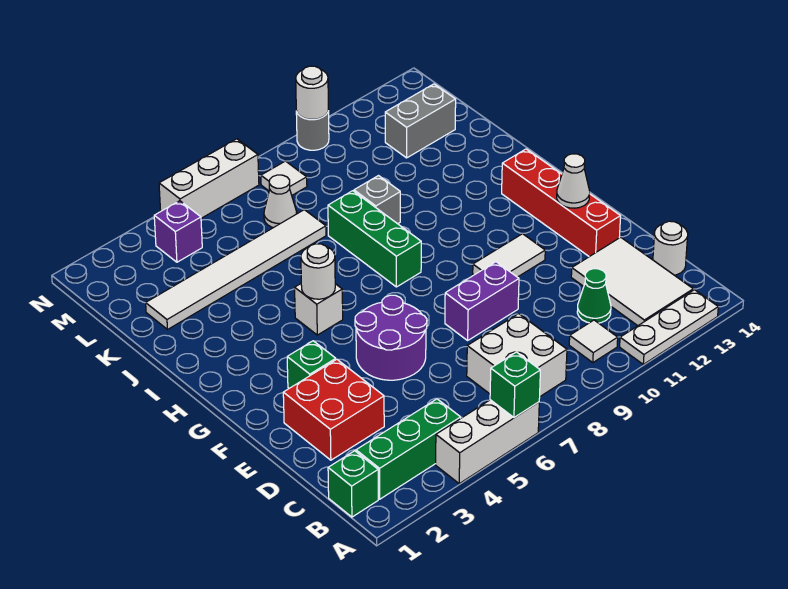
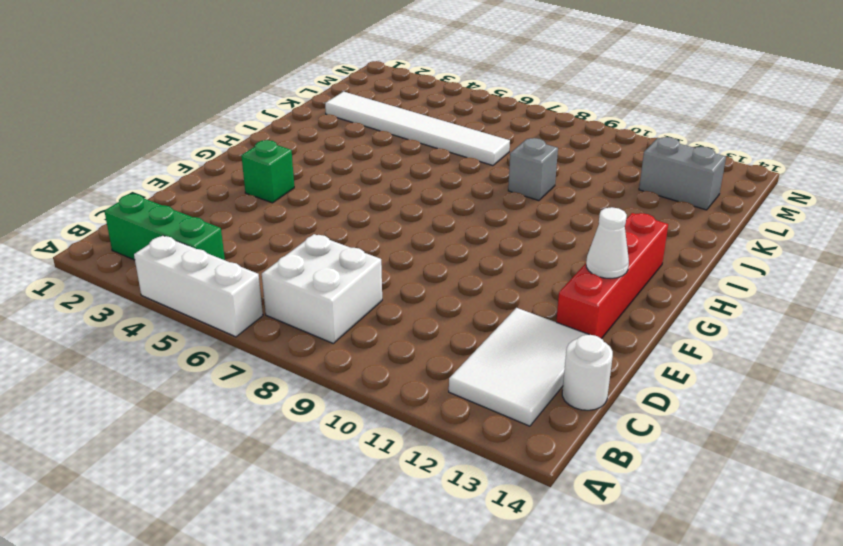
none -> white plate A11:A13 level 1
none -> green brick B1 level 1
none -> white tile B10 level 1

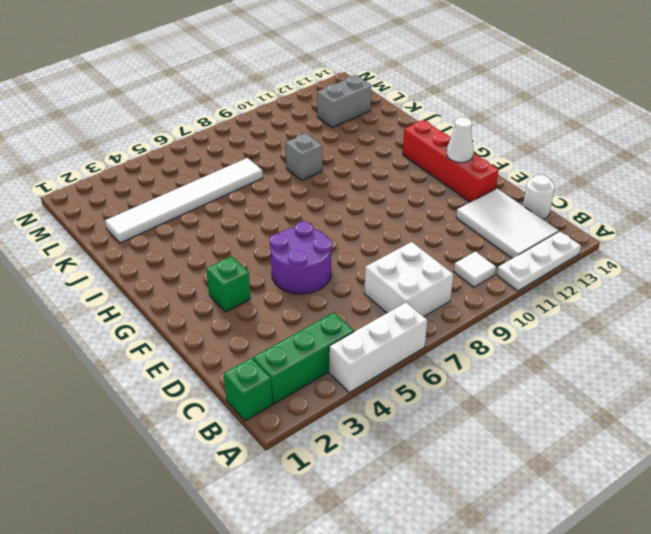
none -> green cone C11 level 1
none -> red brick D2:E3 level 1
none -> purple brick E8:E9 level 1

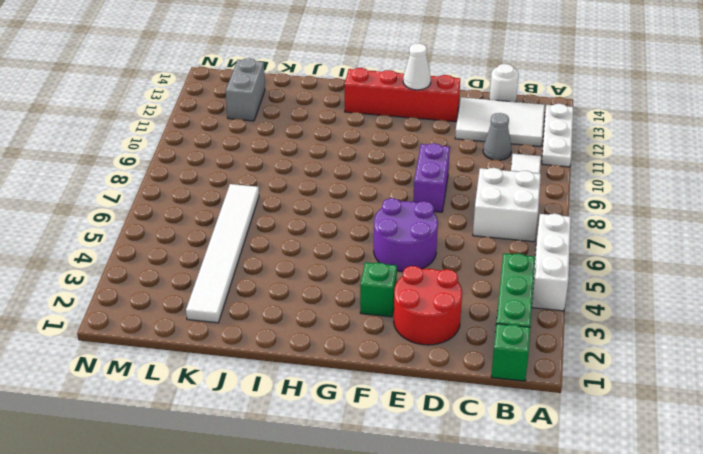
grey cone C11 level 1 -> green cone C11 level 1
red round brick D2:E3 level 1 -> red brick D2:E3 level 1
none -> white tile F10:F11 level 1
none -> white brick H5 level 1
none -> green brick H8:J8 level 1

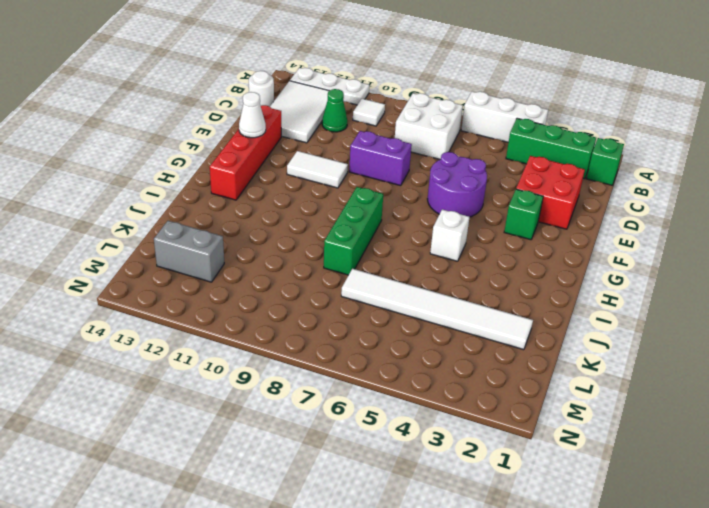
none -> grey brick J9 level 1
none -> white cone L7 level 1
none -> purple brick M4 level 1

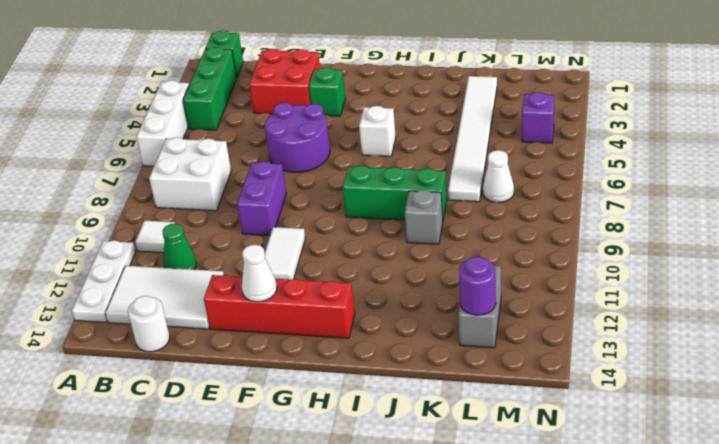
purple round brick L13 level 2 -> none
none -> white tile M8 level 1
none -> white brick N5:N7 level 1
none -> grey round brick N10 level 1

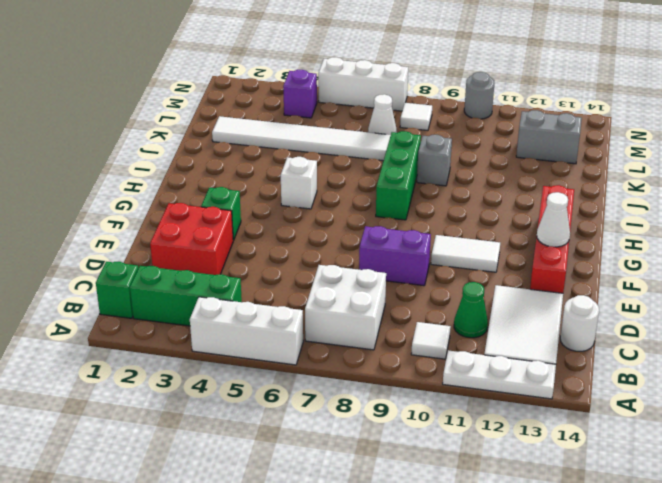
none -> purple round brick E5:F6 level 1
none -> green brick A6 level 2
none -> white round brick H5 level 2

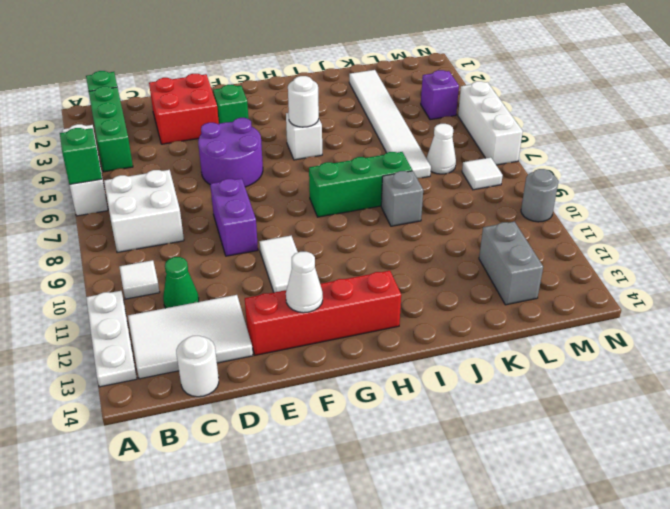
none -> white round brick N10 level 2

